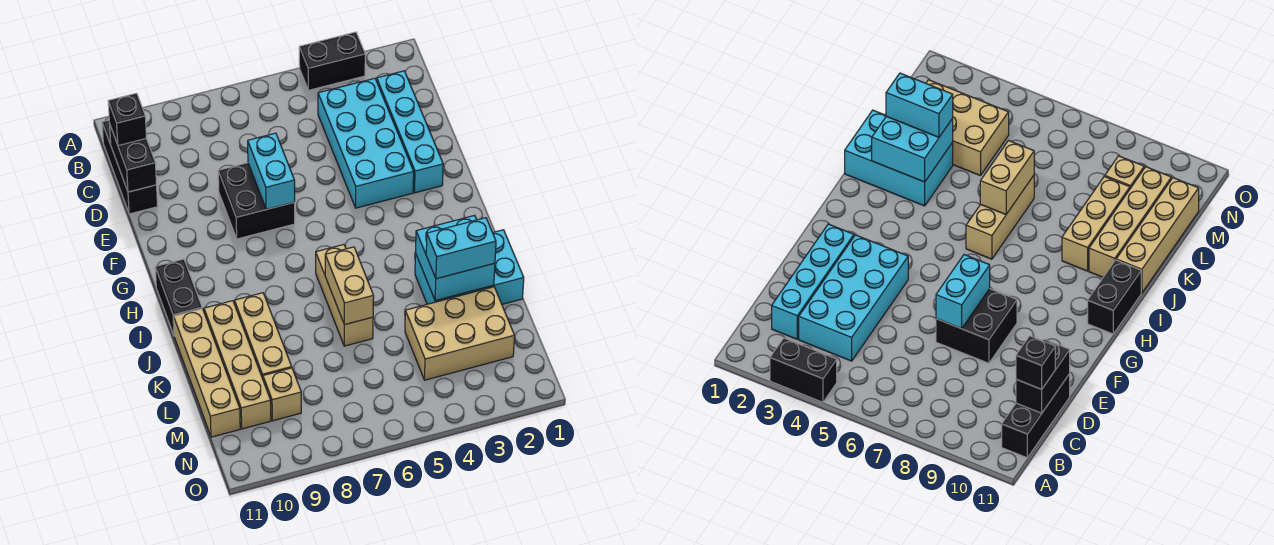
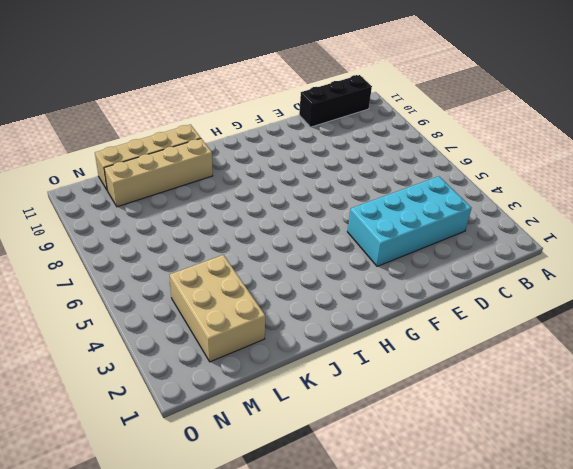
none -> black brick A3:A4 level 1
none -> cyan brick C2:F2 level 1
none -> black brick E7:F8 level 1

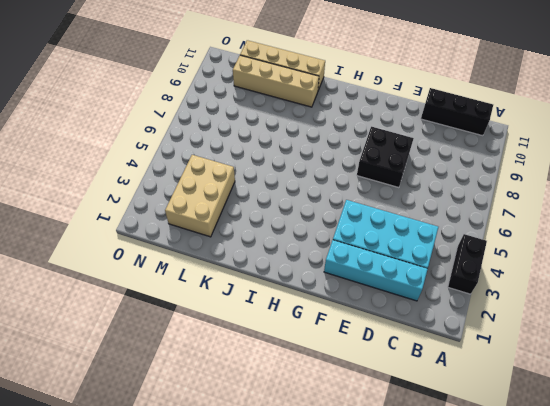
none -> black brick H11:I11 level 1
none -> tan brick I6:K6 level 1
none -> cyan brick J1:K3 level 1

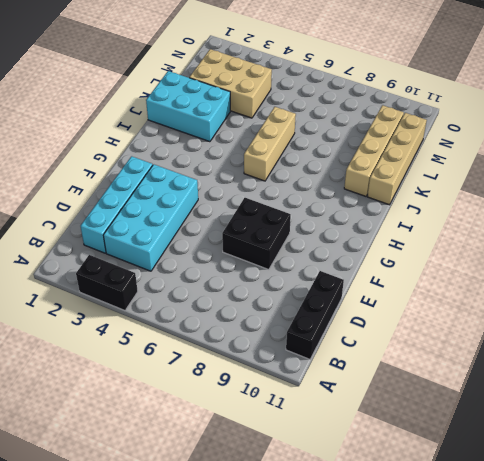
none -> black brick H11:I11 level 1
none -> tan brick J9:L9 level 1
none -> tan brick M9 level 1

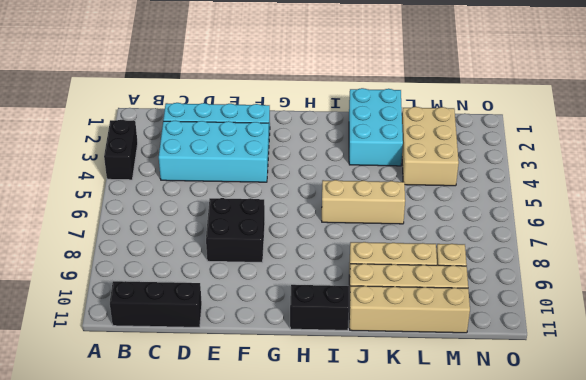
none -> black brick C11:D11 level 2
none -> cyan brick E7:F7 level 2
none -> cyan brick J2:K3 level 2

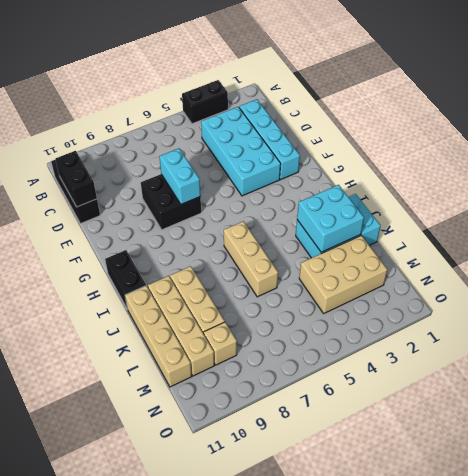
none -> tan brick J6:K6 level 2
none -> black brick C11 level 3
none -> cyan brick K2:K3 level 3

